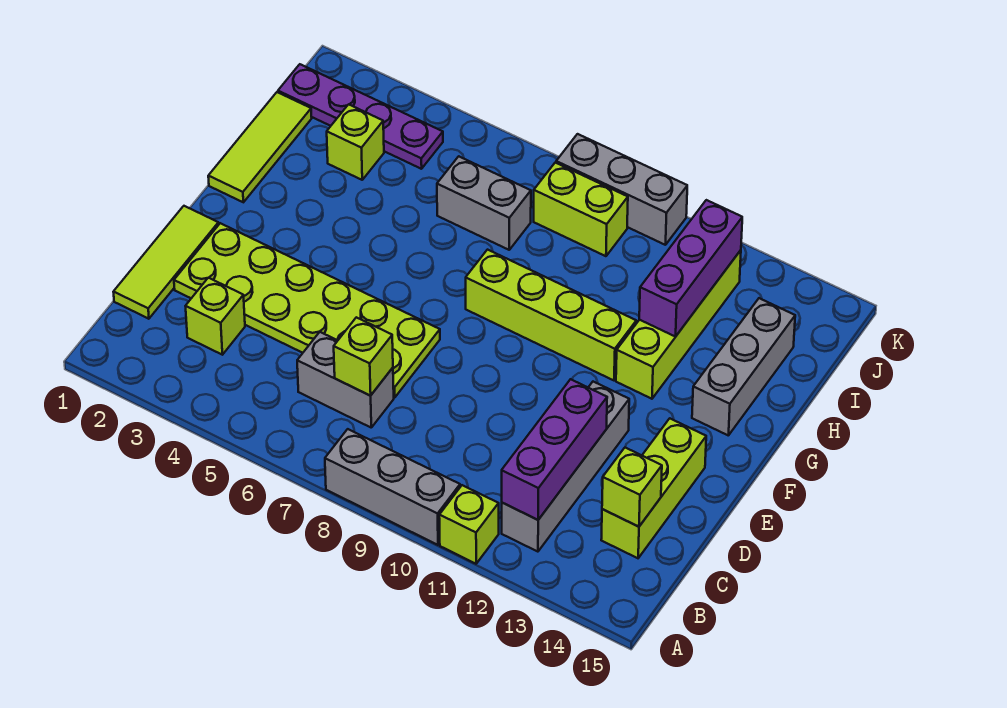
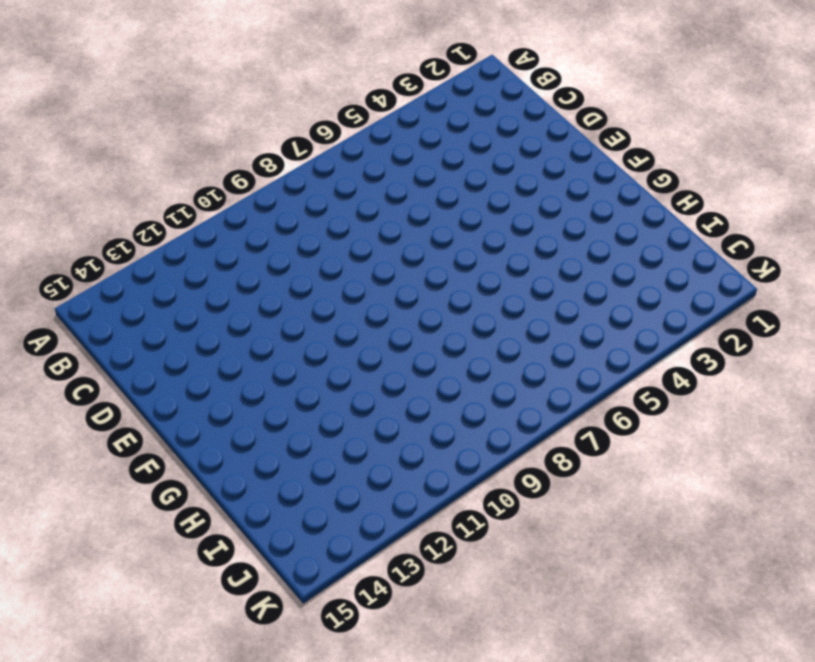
none -> grey brick A8:A10 level 1
none -> lime brick A11 level 1
none -> grey brick B12:E12 level 1

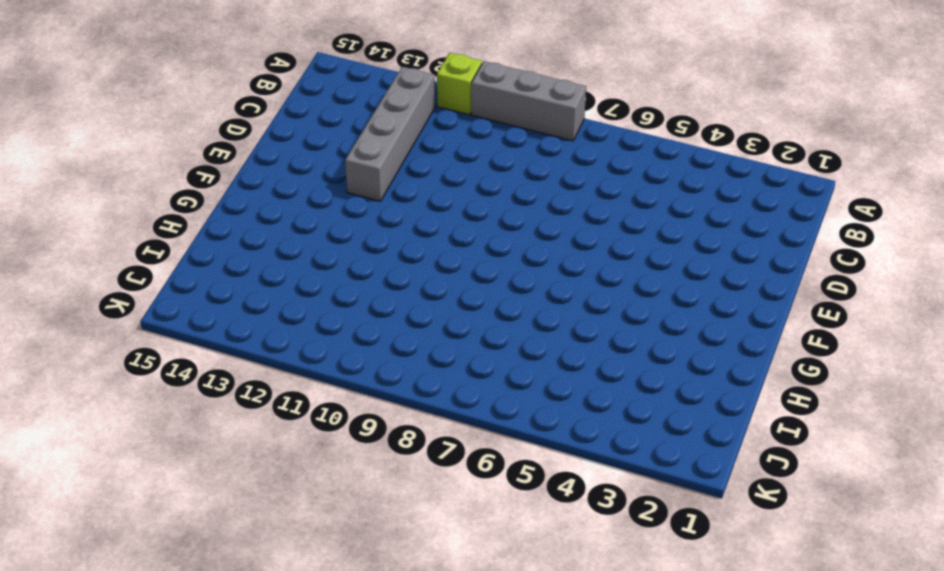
none -> lime tile C1:E1 level 1
none -> lime brick C3 level 1
none -> grey brick C6:C7 level 1

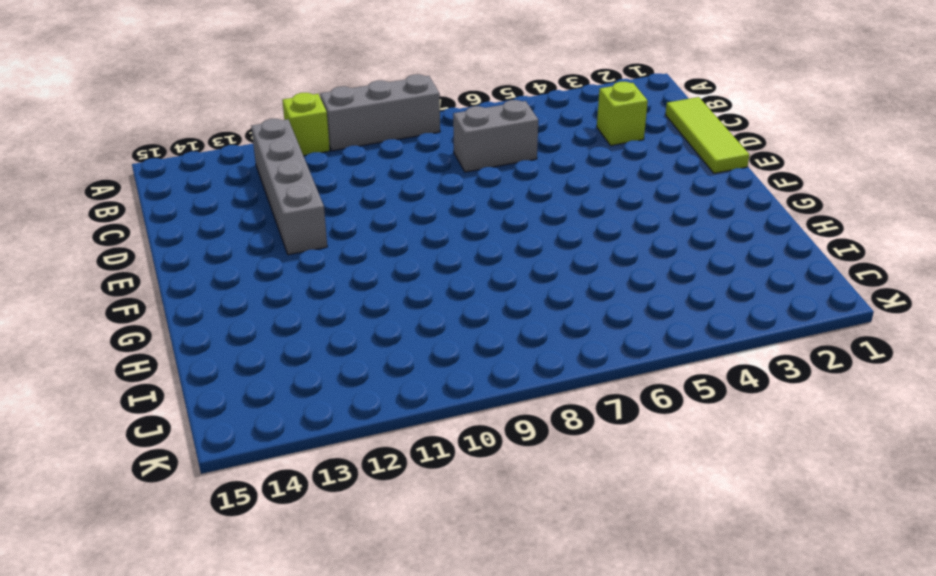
none -> lime brick C14:E14 level 1
none -> lime plate D2:E7 level 1
none -> lime tile G1:I1 level 1

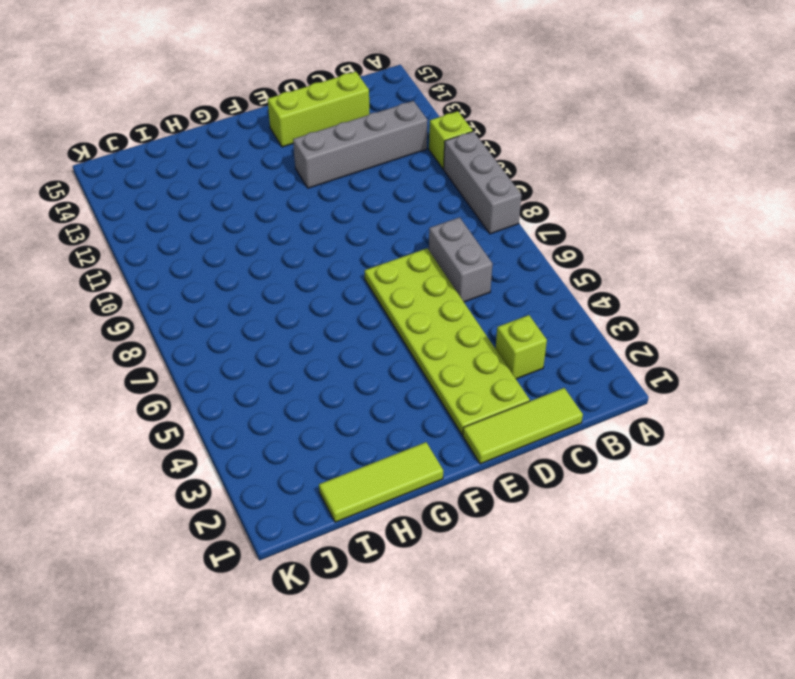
none -> lime brick G8:G11 level 1
none -> lime brick G12:J12 level 1
none -> grey brick G14:I14 level 1

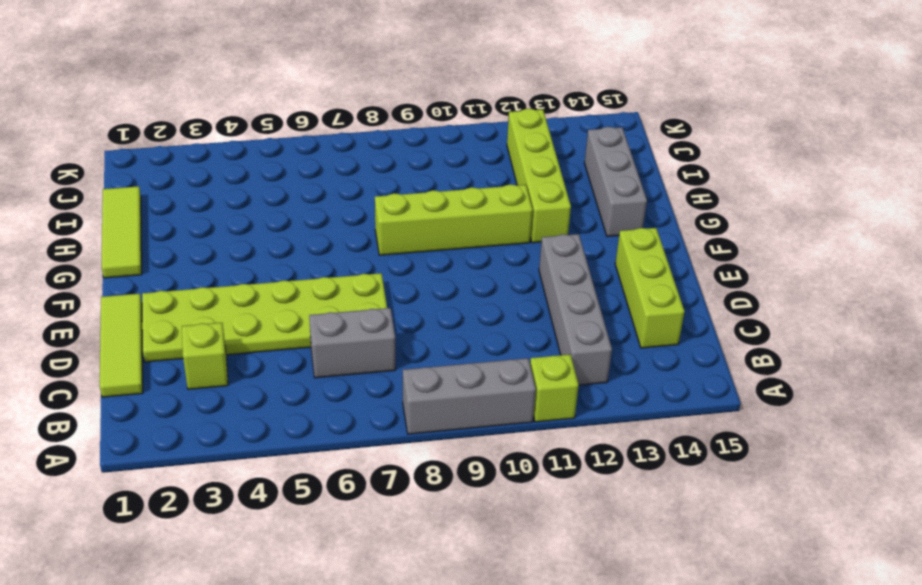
none -> lime brick I3 level 1
none -> grey brick I6:I7 level 1
none -> purple plate J1:J4 level 1

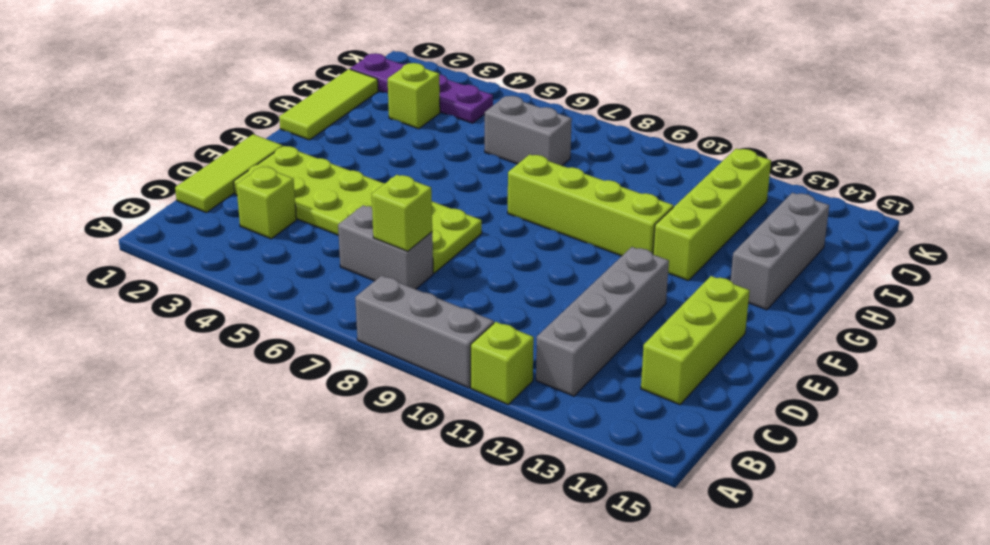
none -> lime brick J8:J9 level 1
none -> grey brick K8:K10 level 1
none -> purple brick B12:D12 level 2

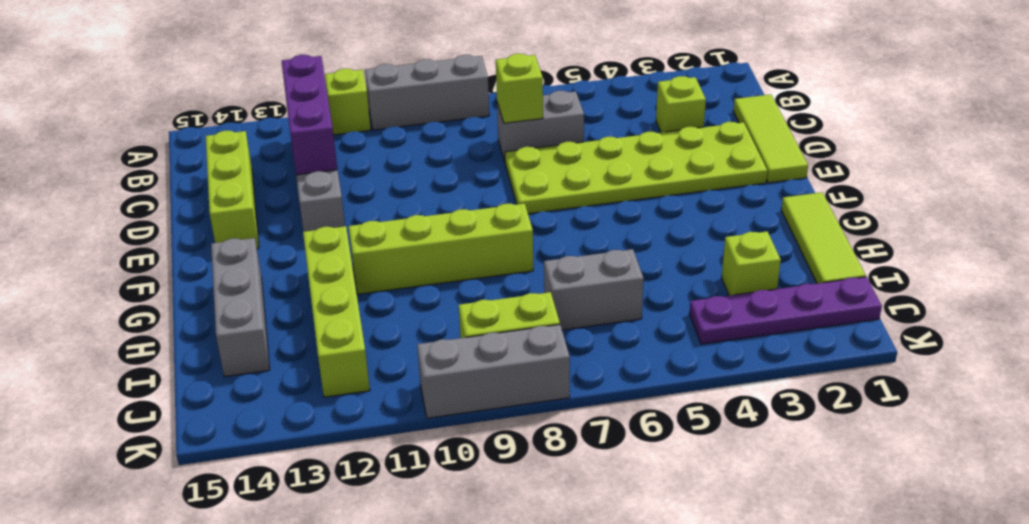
none -> lime brick C14 level 2
none -> purple brick H12:J12 level 2

